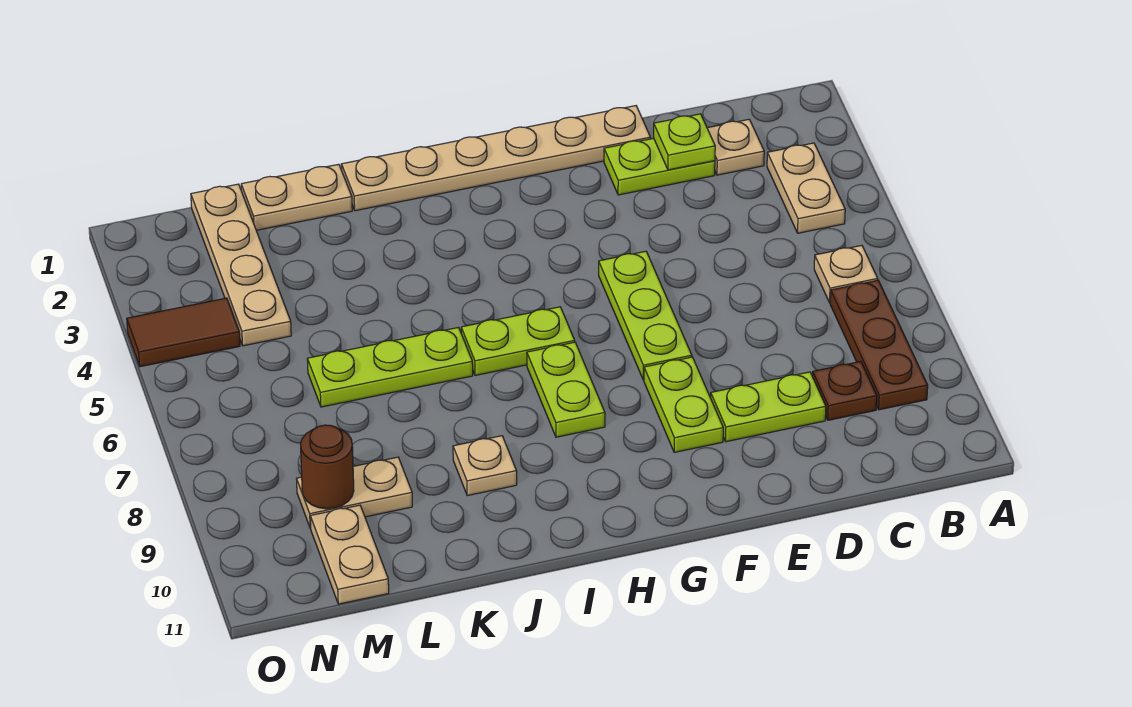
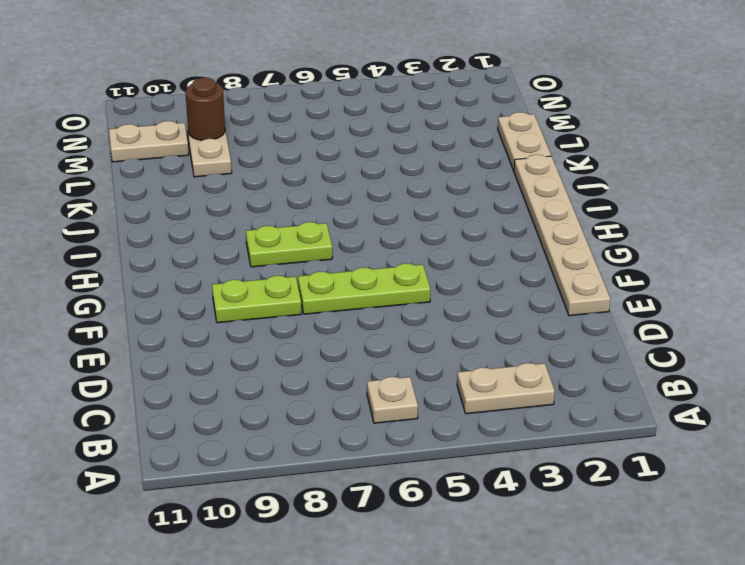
none -> brown plate B7:B9 level 1
none -> tan plate C2 level 1
none -> brown plate C9 level 1

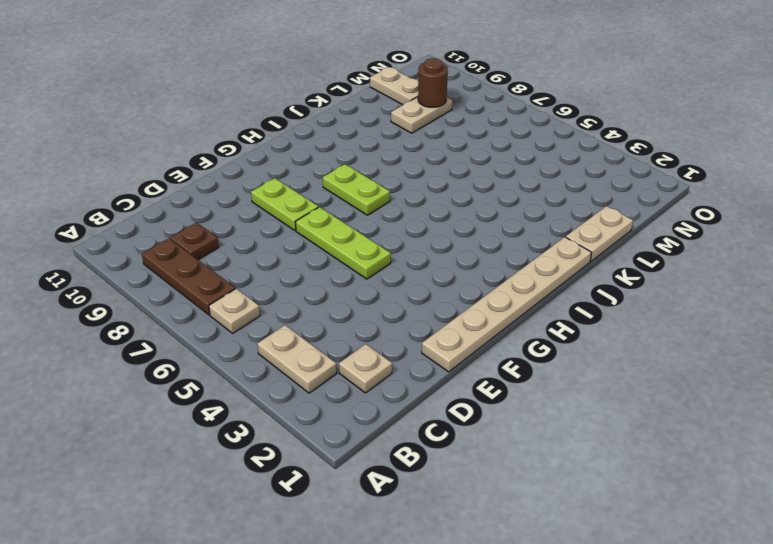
none -> lime plate D2:E2 level 1
none -> lime plate D9:E9 level 1
none -> lime plate H6:I6 level 1

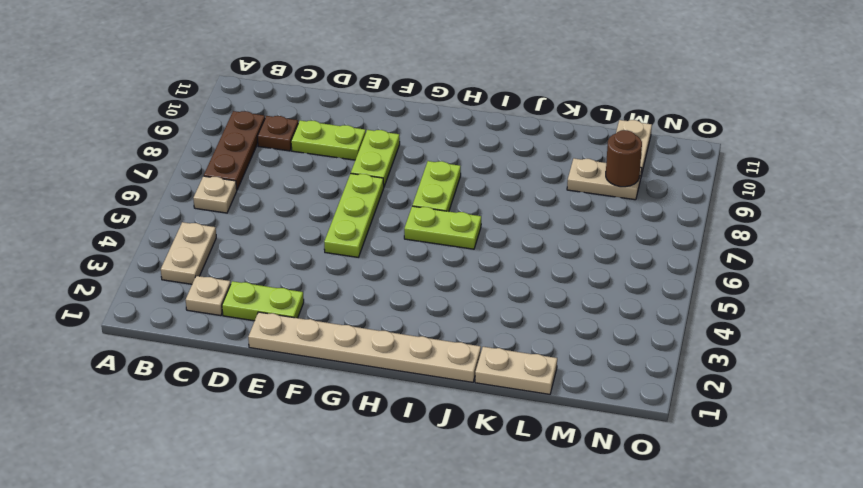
none -> lime plate J6:L6 level 1
none -> tan plate J9 level 1
none -> tan plate M1:M4 level 1

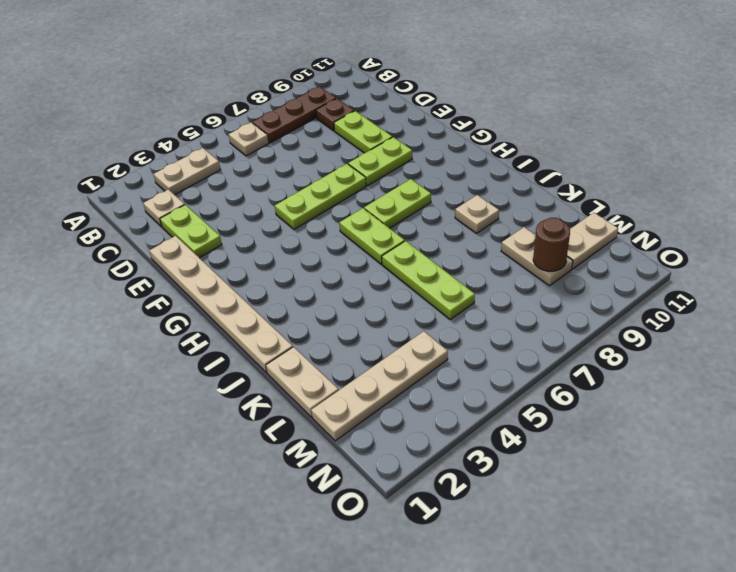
none -> brown tile N4:O4 level 1
none -> lime plate D2 level 2

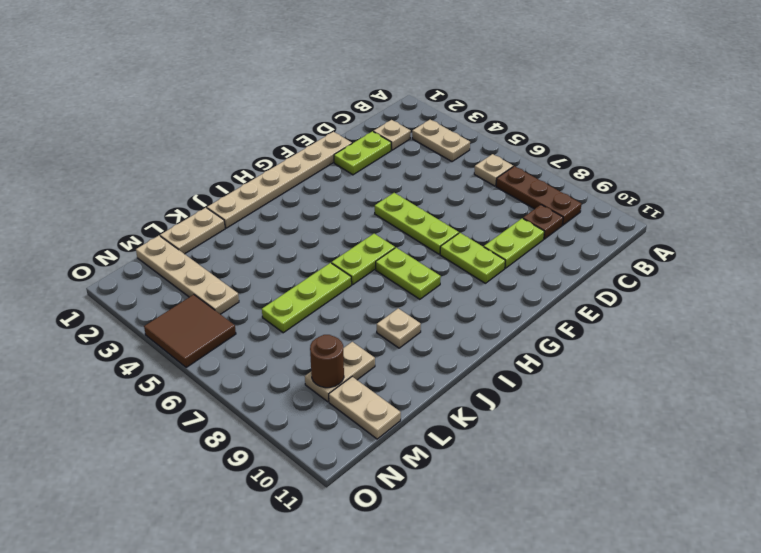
brown tile N4:O5 level 1 -> brown tile N4:O4 level 1
none -> lime plate D2 level 2

